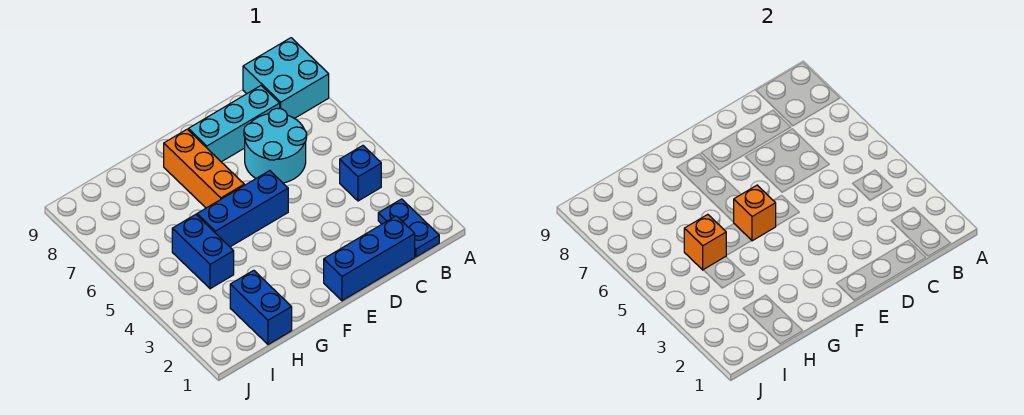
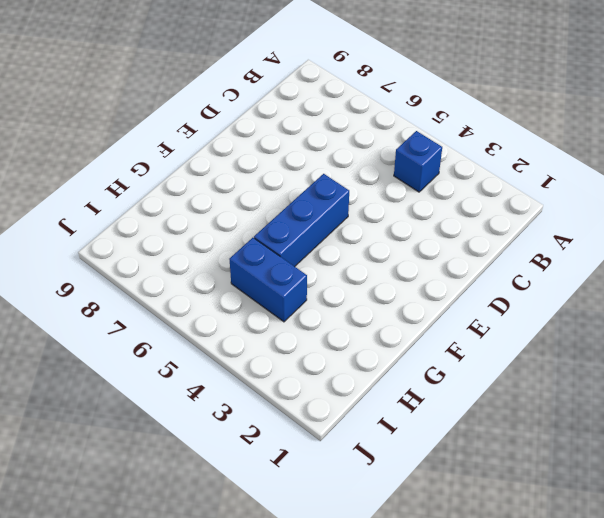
none -> cyan brick A8:B9 level 1
none -> blue plate B1:B2 level 1
none -> blue brick C1:E1 level 1

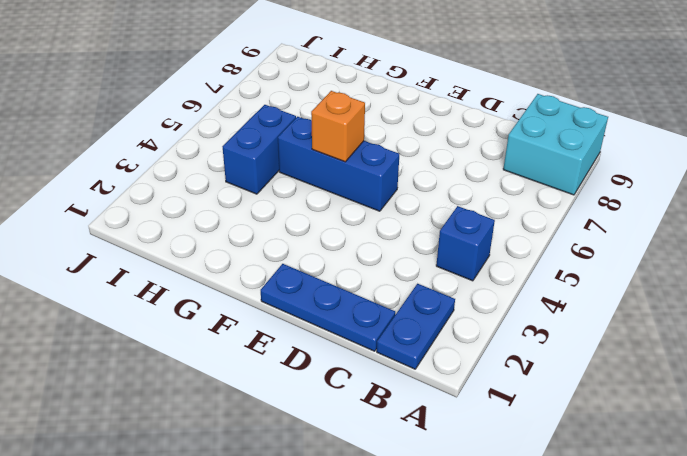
blue plate C1:E1 level 1 -> blue brick C1:E1 level 1
none -> cyan round brick C6:D7 level 1
none -> cyan brick C8:E8 level 1
none -> orange brick F6:F8 level 1

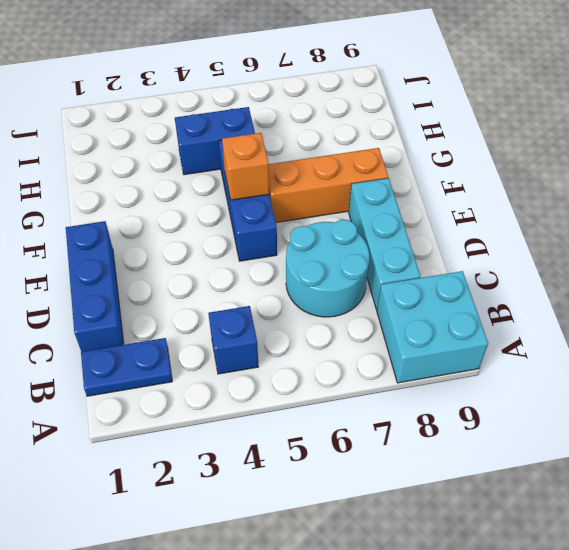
none -> blue brick H1:H2 level 1
none -> orange brick H5 level 2

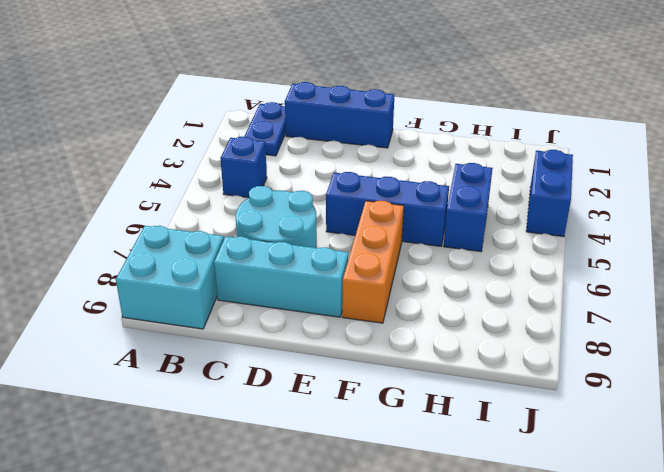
blue brick J3:J4 level 1 -> blue brick H1:H2 level 1
none -> orange brick F5 level 2
none -> orange brick H5 level 2

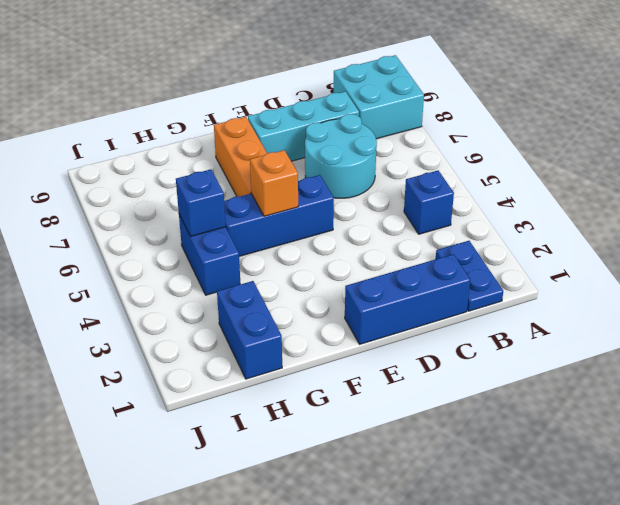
blue brick H5 level 2 -> orange brick H5 level 2

